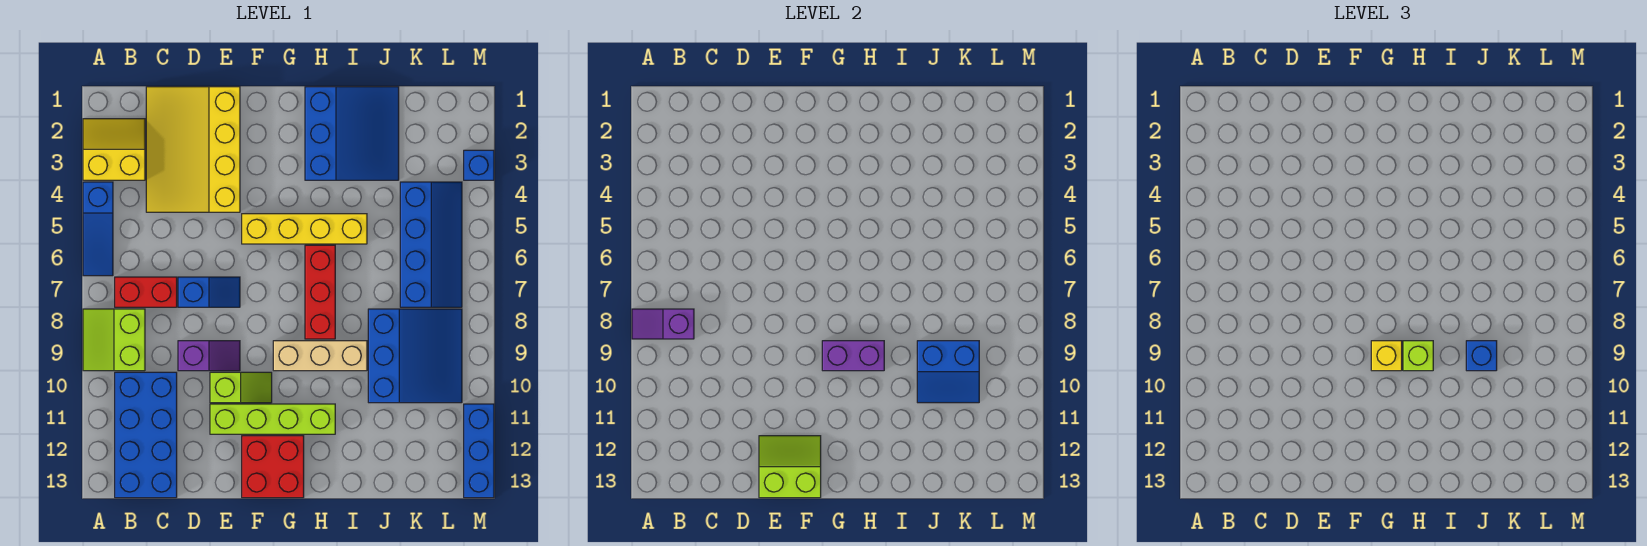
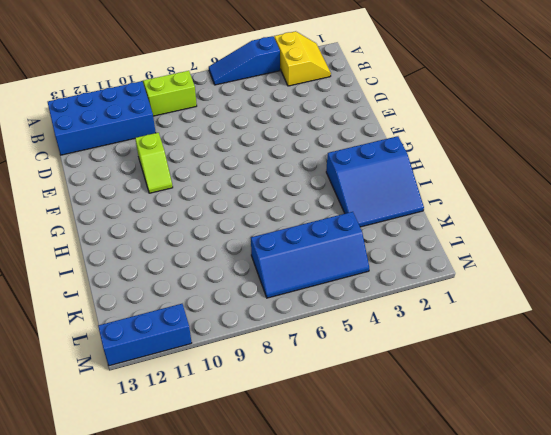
none -> red brick B7:C7 level 1
none -> yellow slope C1:E4 level 1 top E
none -> blue slope D7:E7 level 1 top D

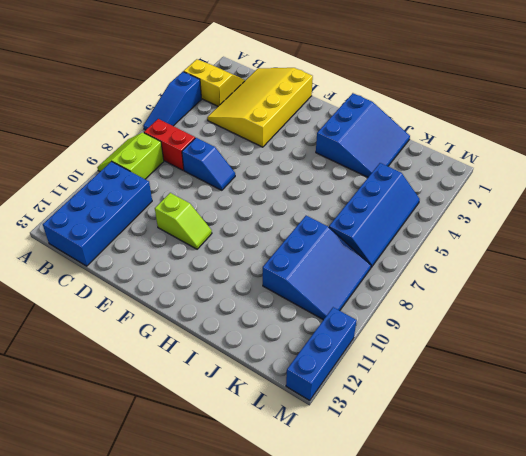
none -> purple slope D9:E9 level 1 top D
none -> lime brick E11:H11 level 1
none -> yellow brick F5:I5 level 1

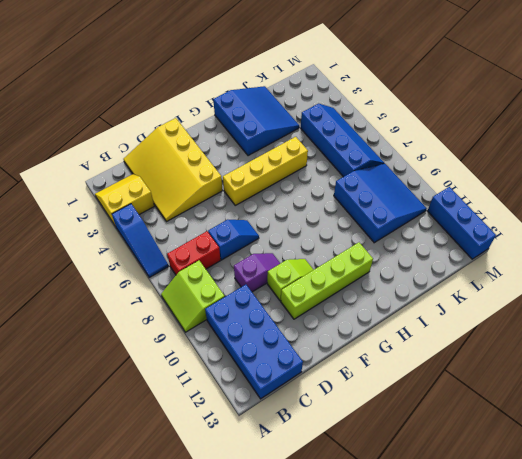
none -> red brick F12:G13 level 1
none -> tan brick G9:I9 level 1
none -> red brick H6:H8 level 1

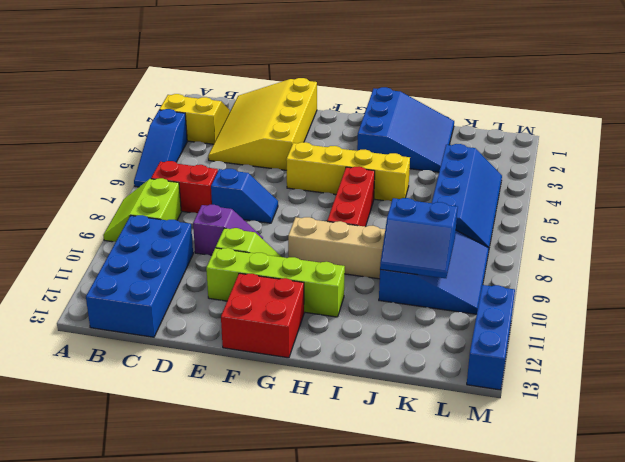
none -> blue brick M3 level 1
none -> purple slope A8:B8 level 2 top B
none -> lime slope E12:F13 level 2 top 13

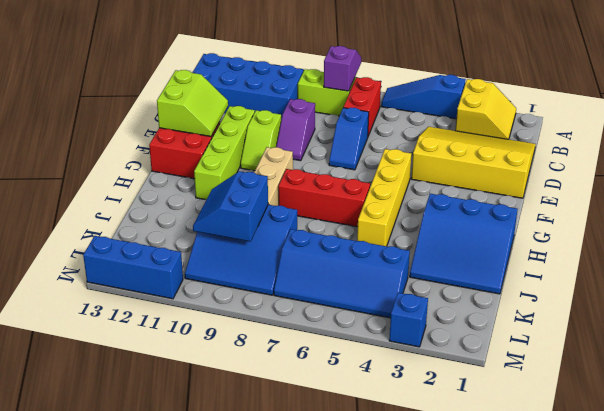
none -> purple brick G9:H9 level 2
none -> yellow brick G9 level 3
none -> lime brick H9 level 3

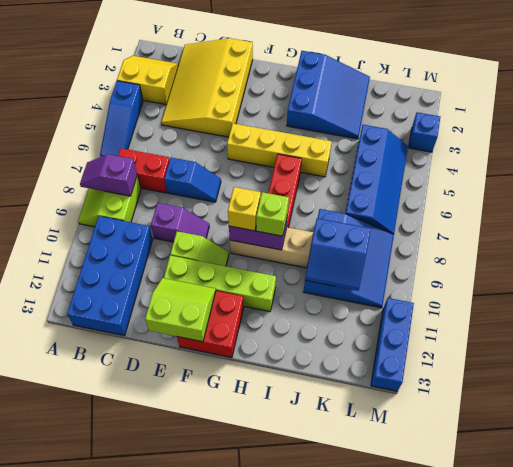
none -> blue brick J9 level 3

